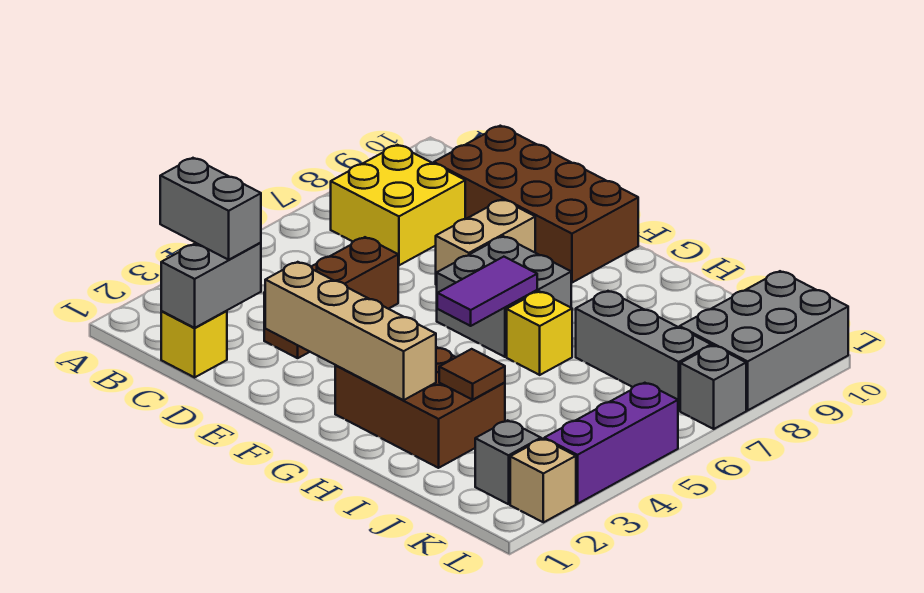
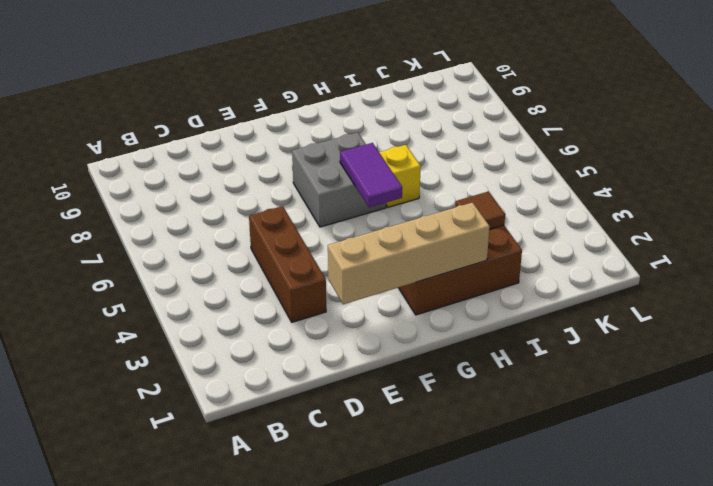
none -> yellow brick B7:C8 level 1
none -> yellow brick C1 level 1
none -> brown brick C9:F10 level 1

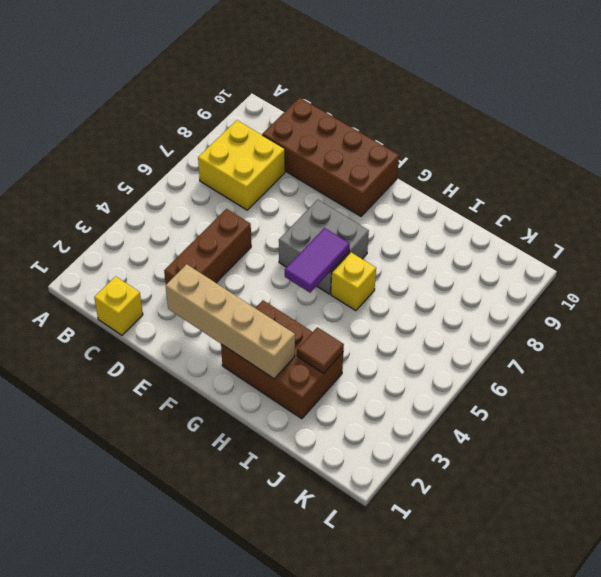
none -> tan brick E7:E8 level 1
none -> grey brick I7:K7 level 1
none -> grey brick K2 level 1

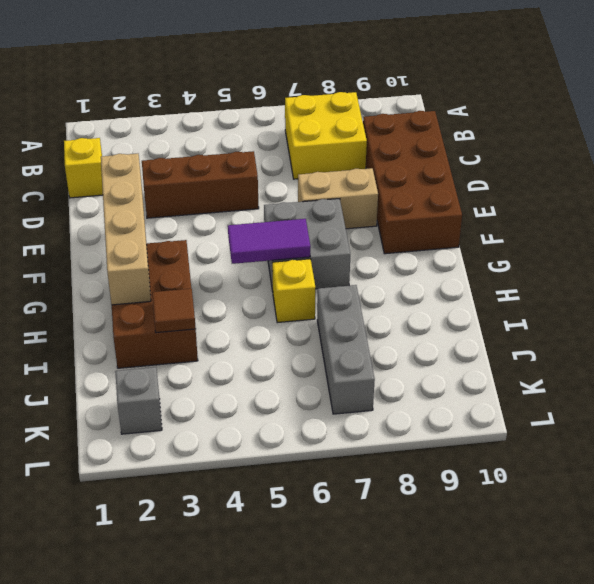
none -> grey brick K8:L10 level 1
none -> tan brick L2 level 1
none -> purple brick L3:L5 level 1

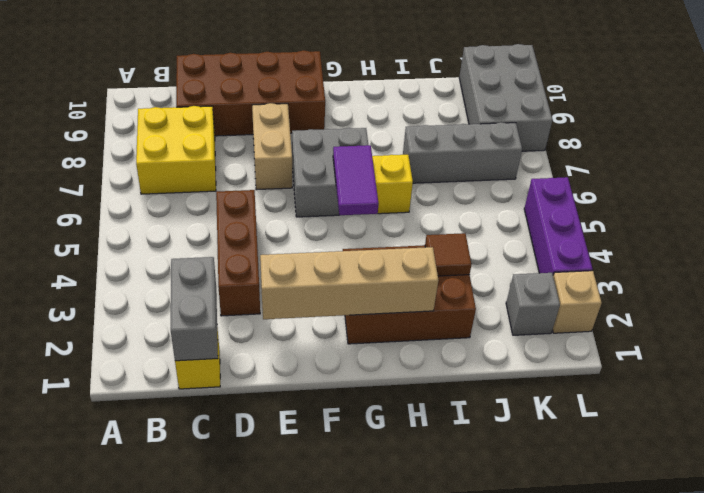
none -> grey brick L7 level 1
none -> grey brick B2:C2 level 3

